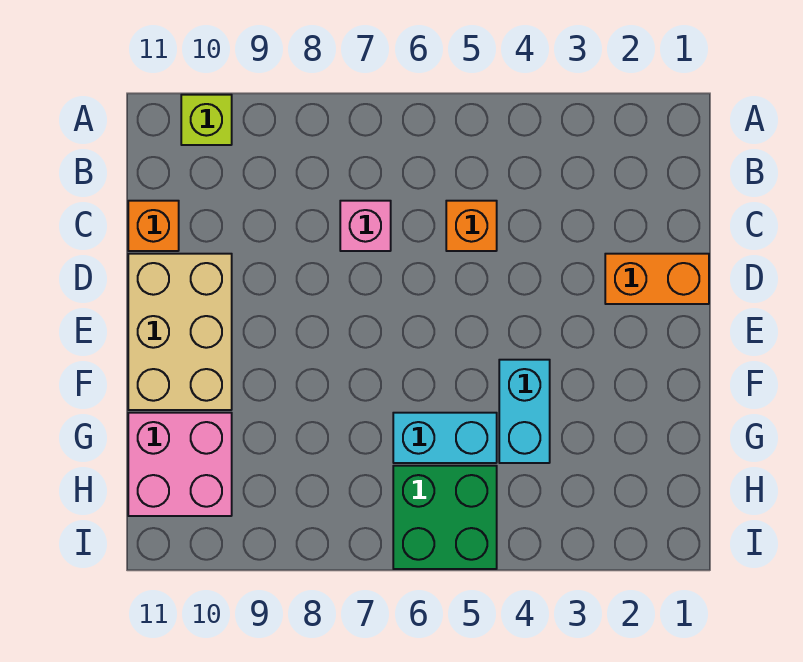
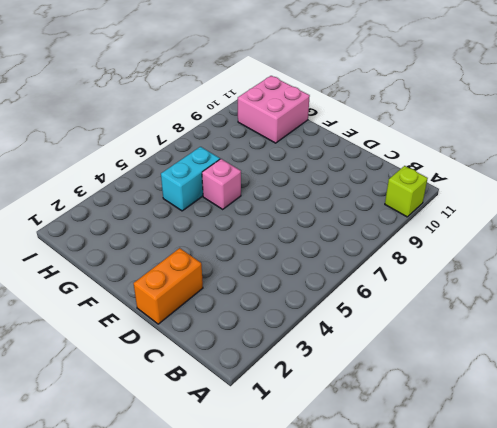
pink brick F6 level 1 -> pink brick C7 level 1
none -> orange brick C5 level 1
none -> orange brick C11 level 1

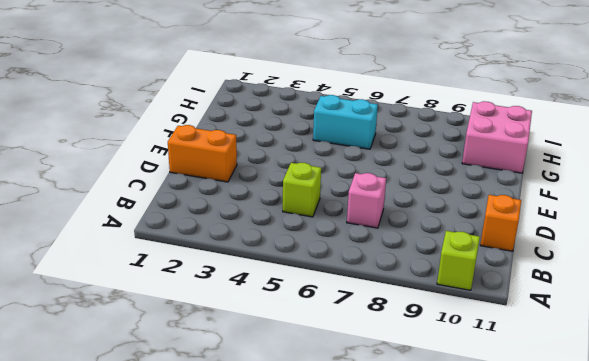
lime brick C5 level 1 -> orange brick C5 level 1
none -> tan brick D10:F11 level 1
none -> cyan brick F4:G4 level 1

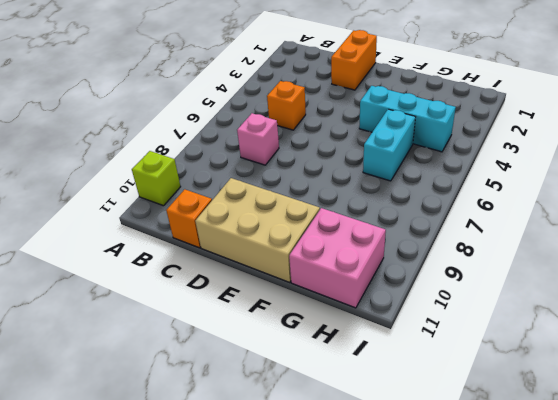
cyan brick F4:H4 level 1 -> cyan brick F4:G4 level 1
none -> green brick H5:I6 level 1

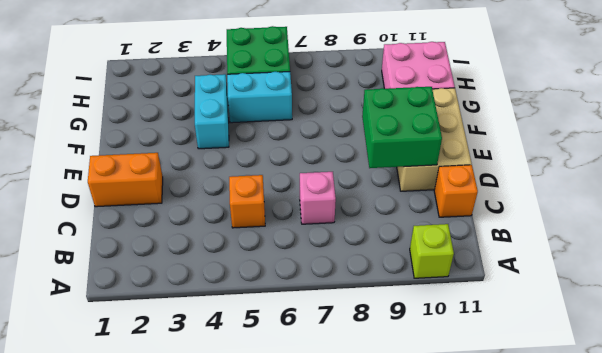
green brick D9:E10 level 2 -> none

